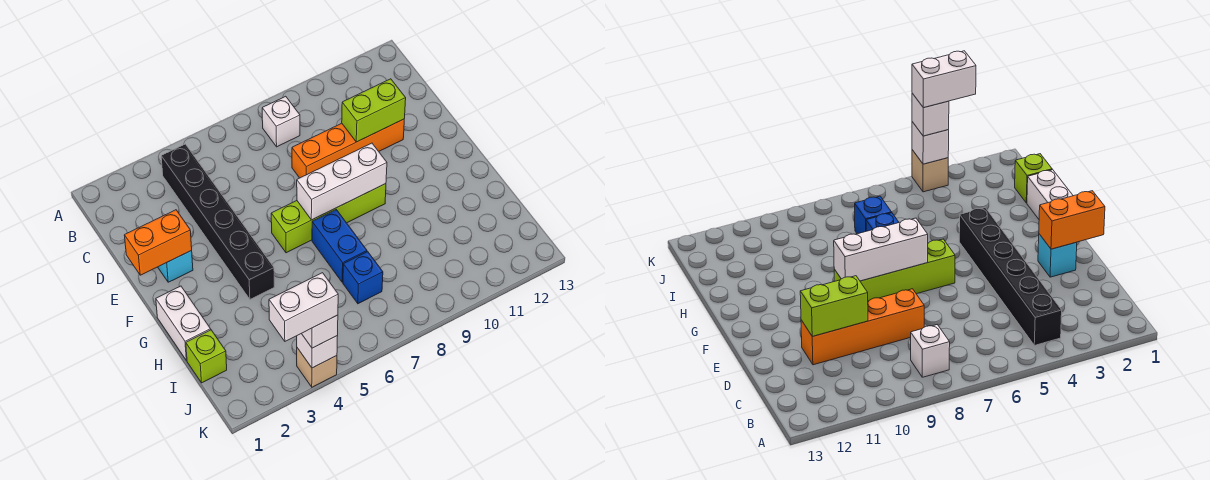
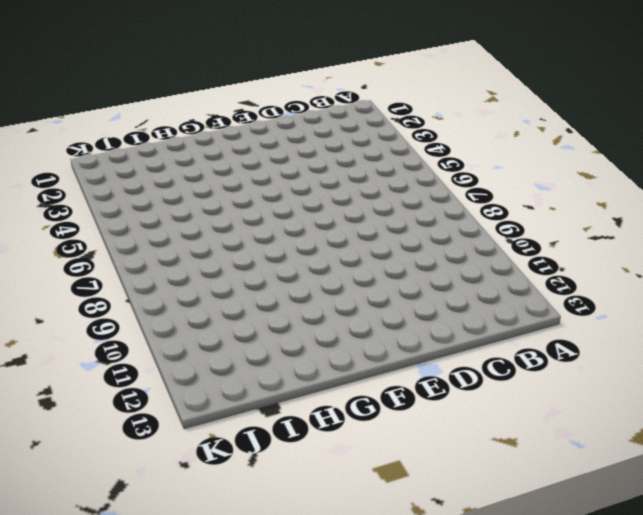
none -> black brick B4:G4 level 1
none -> white brick B8 level 1
none -> orange brick D8:D11 level 1

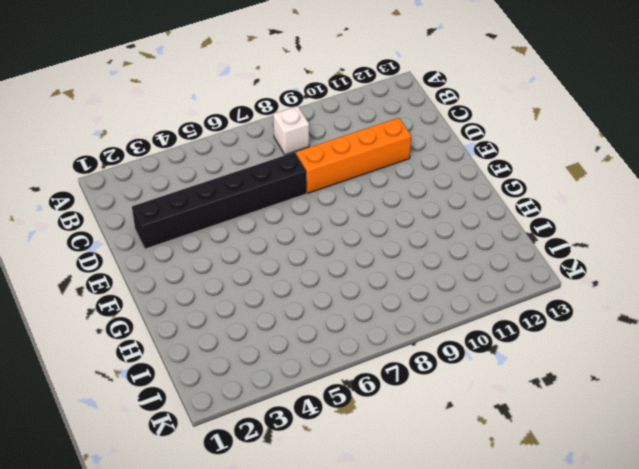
black brick D2:D7 level 1 -> black brick B4:G4 level 1
none -> cyan brick E2 level 1
none -> lime brick F6:F9 level 1
none -> white brick G1:H1 level 1

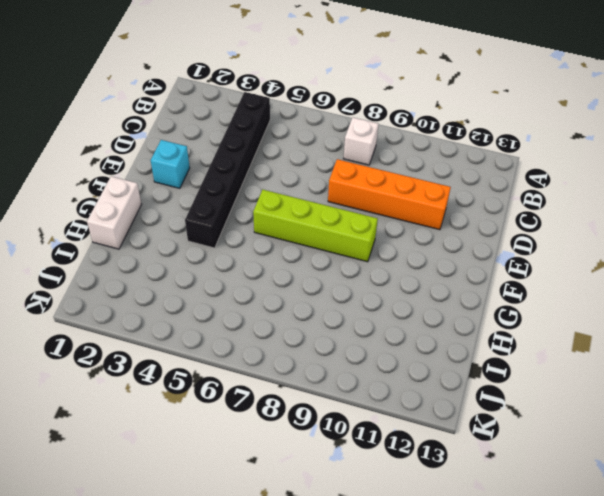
none -> blue brick G7:H7 level 1
none -> lime brick I1 level 1
none -> blue brick I7 level 1

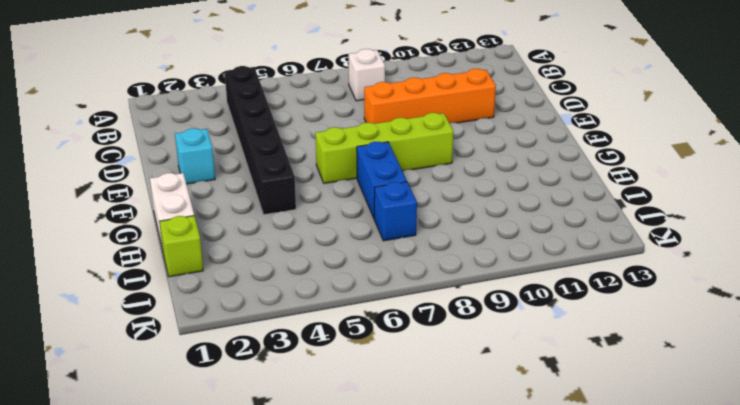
none -> tan brick K4 level 1
none -> lime brick D10:D11 level 2
none -> orange brick E1:E2 level 2

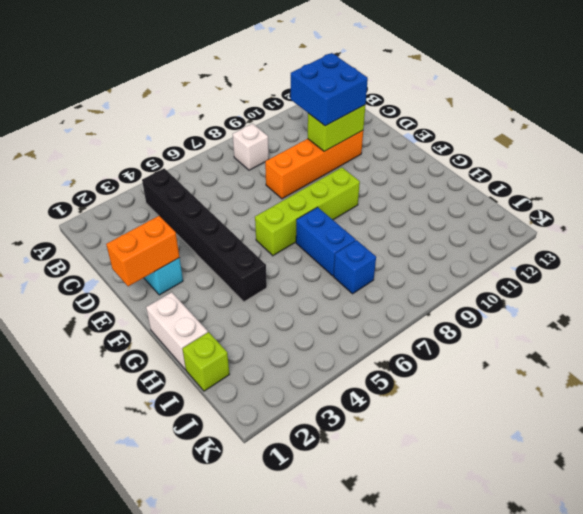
blue brick C10:D11 level 3 -> none
none -> tan brick K4 level 1
none -> white brick F7:F9 level 2
none -> white brick K4 level 2

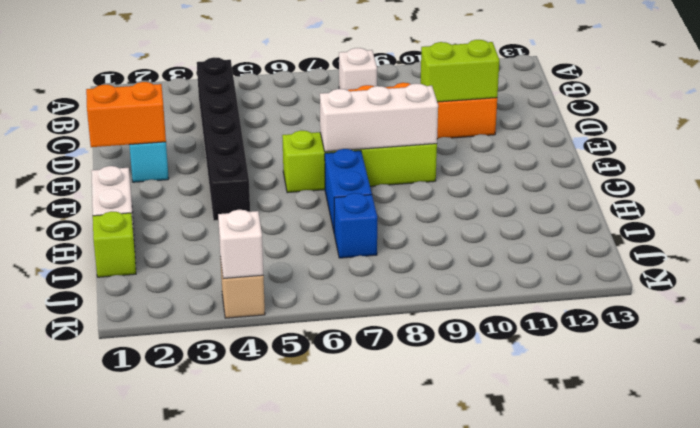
none -> white brick K4 level 3
none -> white brick K3:K4 level 4

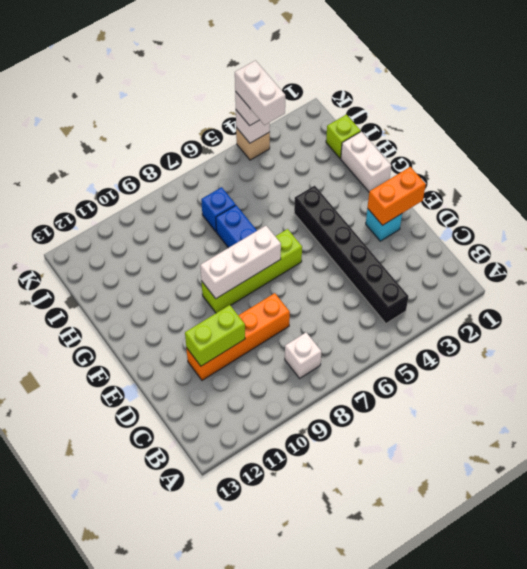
white brick J4:K4 level 4 -> white brick K3:K4 level 4

